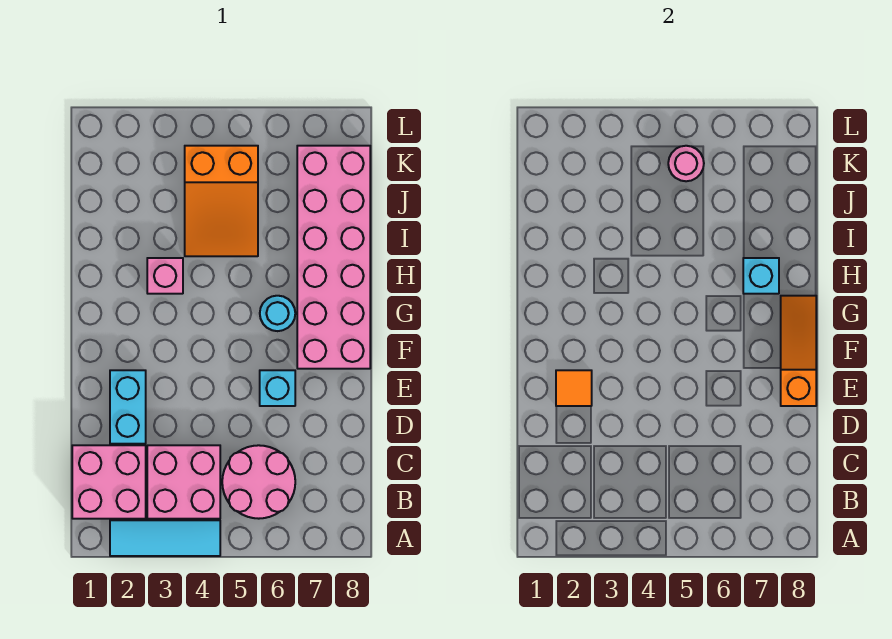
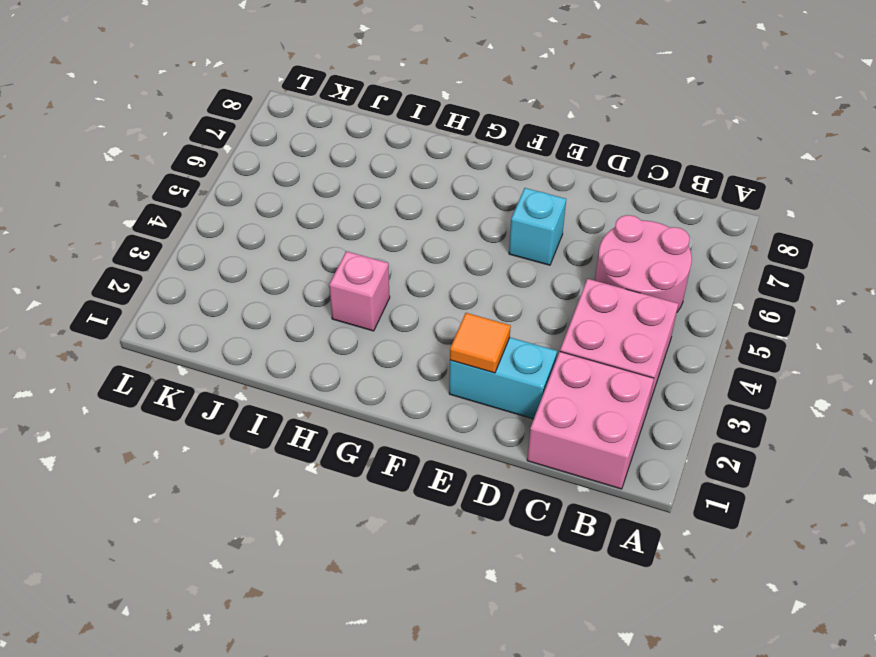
none -> cyan tile A2:A4 level 1
none -> pink brick F7:K8 level 1
none -> cyan round brick G6 level 1

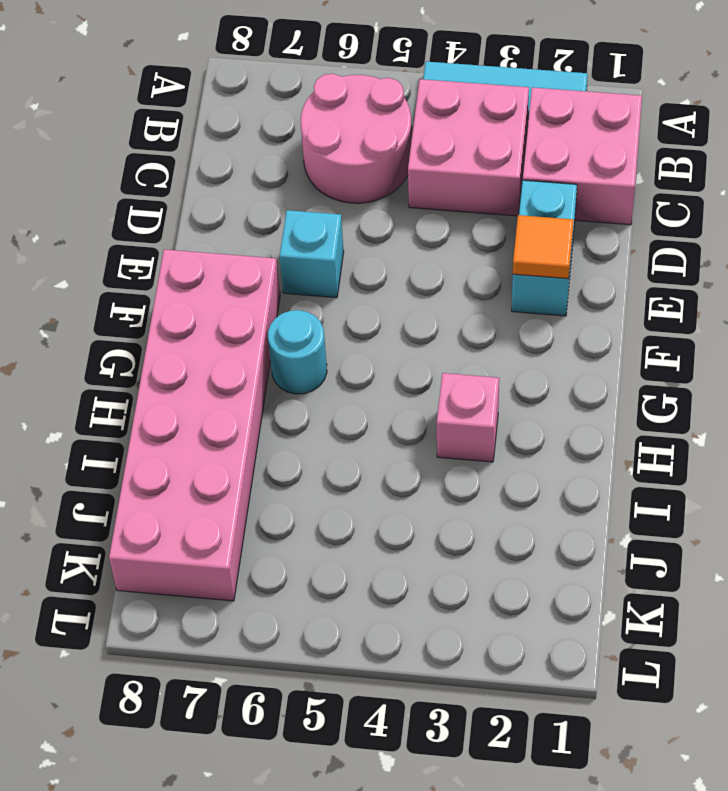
none -> orange slope I4:K5 level 1 top K
none -> orange slope E8:G8 level 2 top E
none -> cyan brick H7 level 2

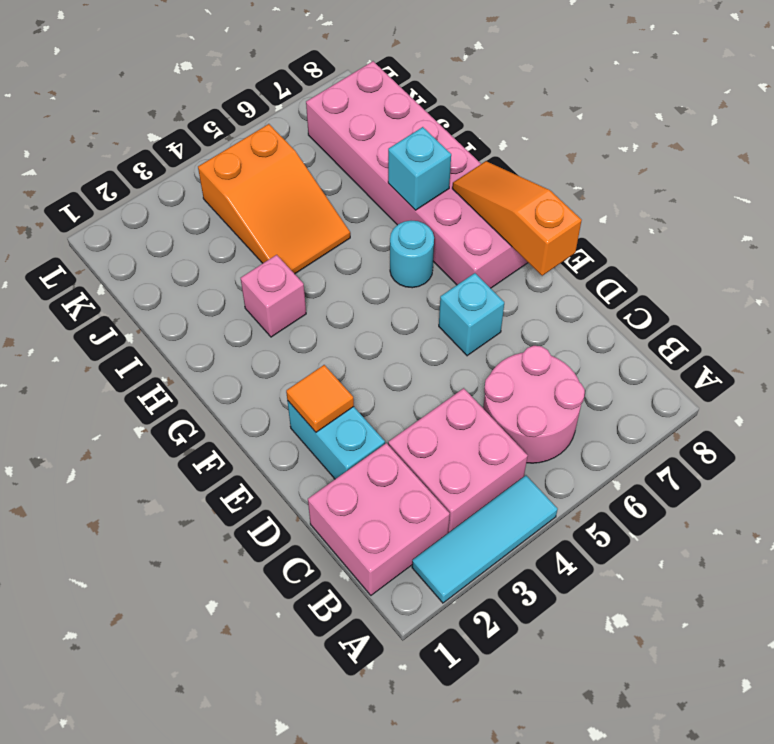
none -> pink round brick K5 level 2

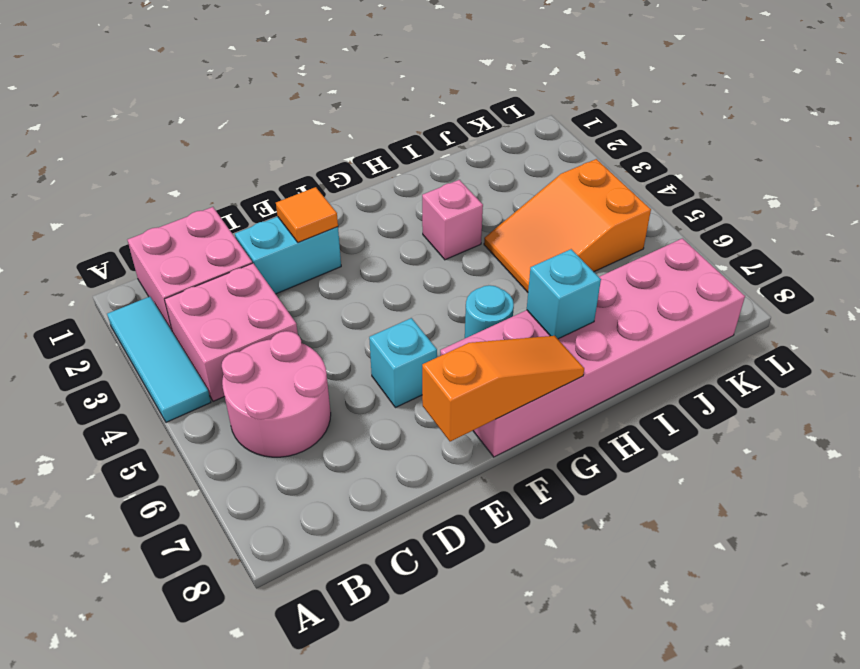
none -> pink round brick K5 level 2

